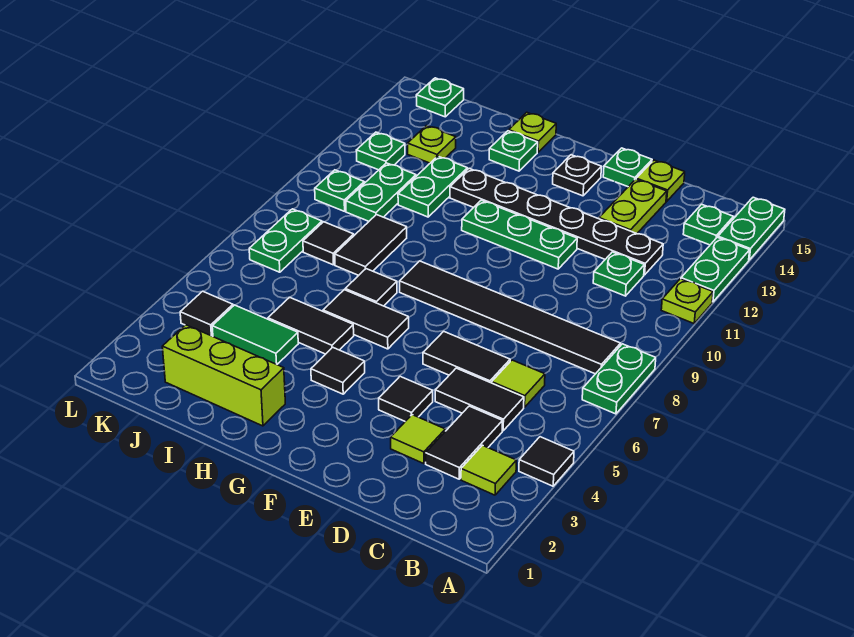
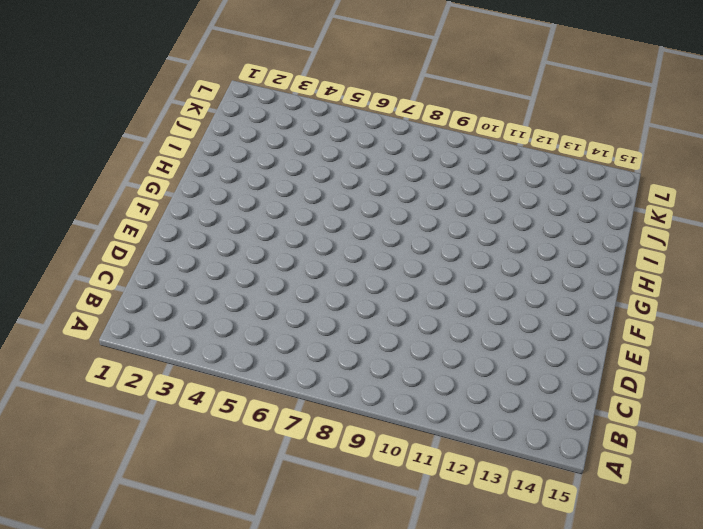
none -> black tile A4 level 1
none -> green plate A7:A8 level 1
none -> lime plate A11 level 1
none -> green plate A12:A13 level 1

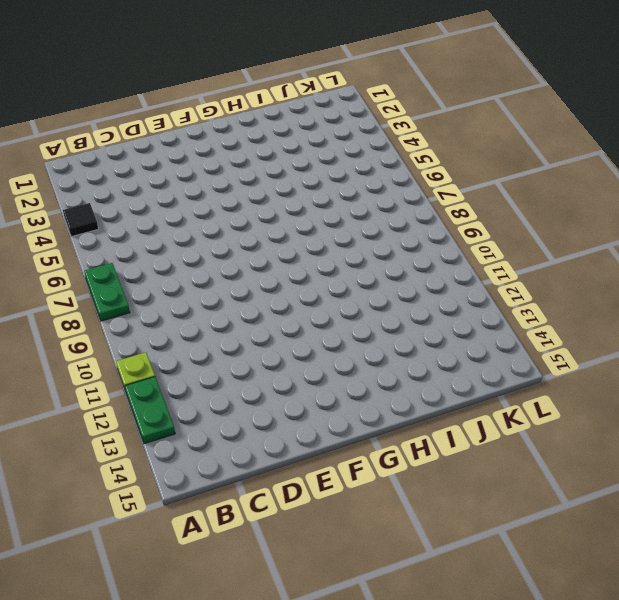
none -> green plate A14:A15 level 1
none -> lime tile B3 level 1
none -> black tile B8:G8 level 1
none -> green plate B14 level 1

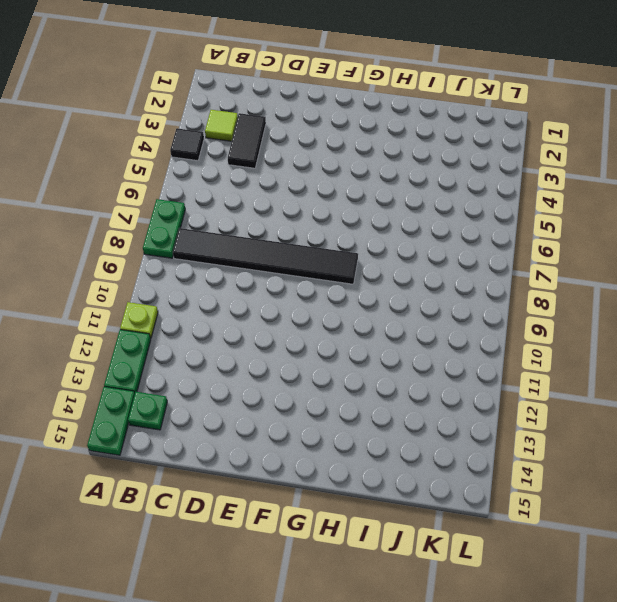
none -> black tile C5:D5 level 1
none -> lime tile C6 level 1
none -> green plate C11 level 1
none -> black plate C12:H12 level 1

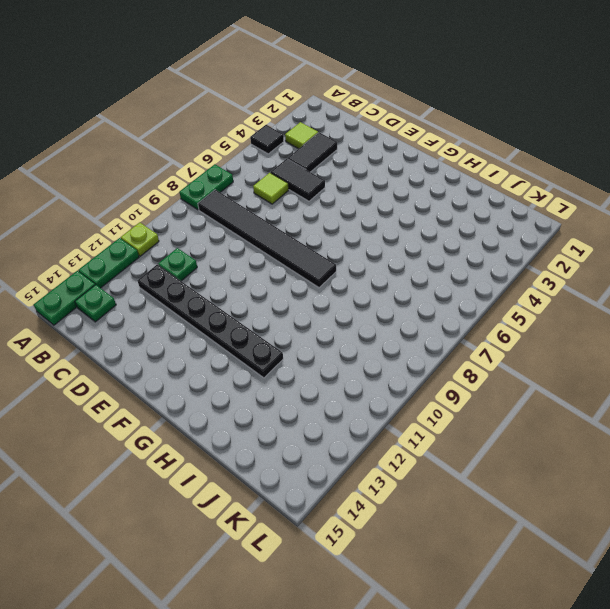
none -> lime tile D3 level 1
none -> black tile D6:E6 level 1
none -> lime plate D13:D14 level 1
none -> lime plate D15 level 1

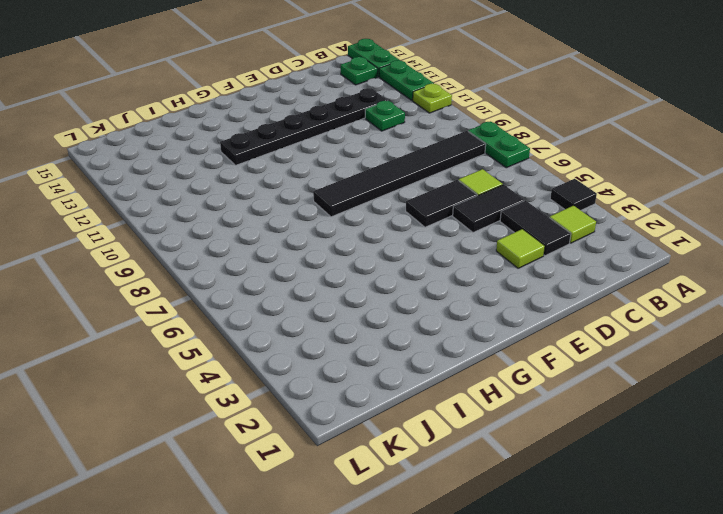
none -> lime plate D13:D14 level 1
none -> lime plate D15 level 1
none -> black tile E4 level 1
none -> green plate E11:G11 level 1

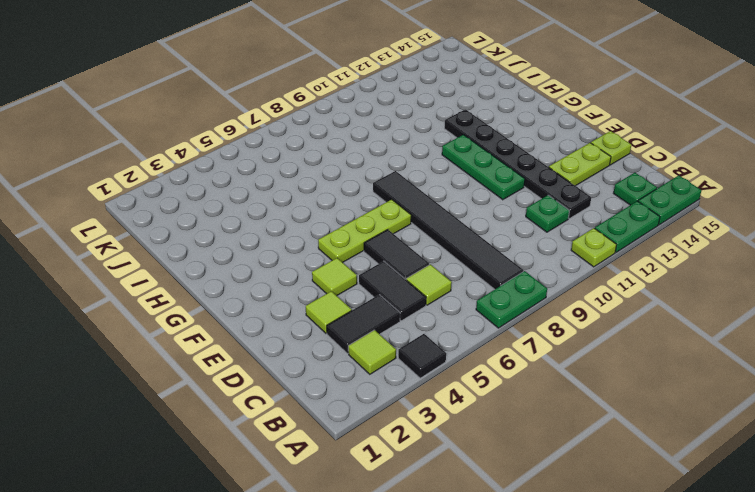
lime tile E4 level 1 -> black tile E4 level 1
lime plate F5:F7 level 1 -> none
none -> green plate E15 level 1
none -> black plate F14 level 1
none -> black tile G4 level 1
none -> black tile G6:H6 level 1

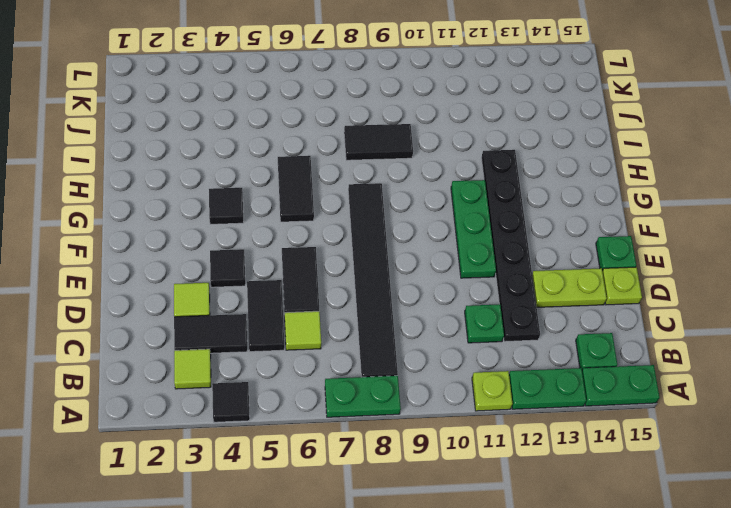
none -> black plate F14 level 1
none -> lime brick H2:J2 level 1
none -> black tile H5:I5 level 1
none -> black tile H7 level 1

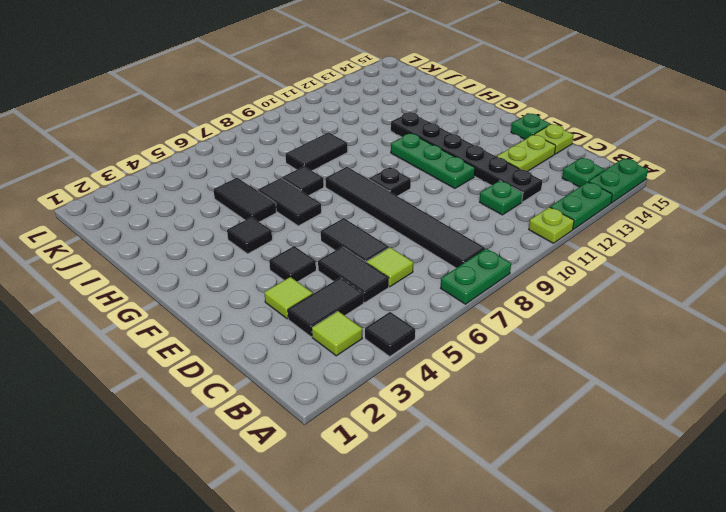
black plate F9 level 1 -> black plate F14 level 1
none -> lime brick H2:J2 level 1
none -> green plate H14 level 1
none -> lime plate H15 level 1
none -> green tile I4:J4 level 1

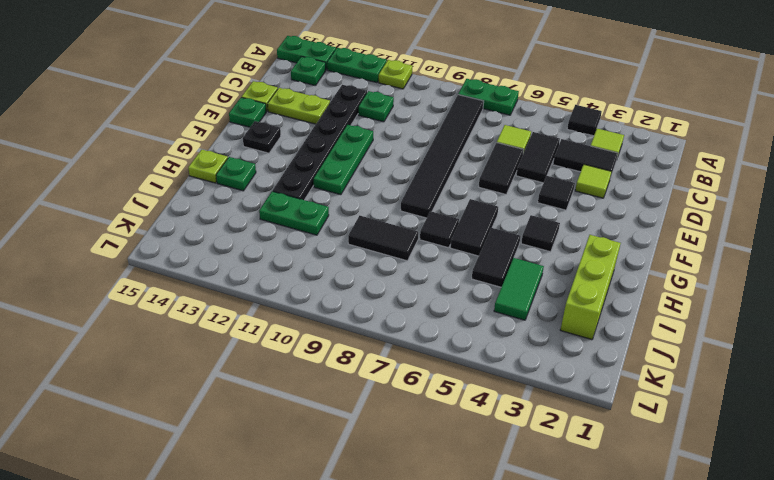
none -> black tile J8 level 1
none -> green plate J10:J11 level 1
none -> lime plate J13 level 1
none -> black tile K4 level 1

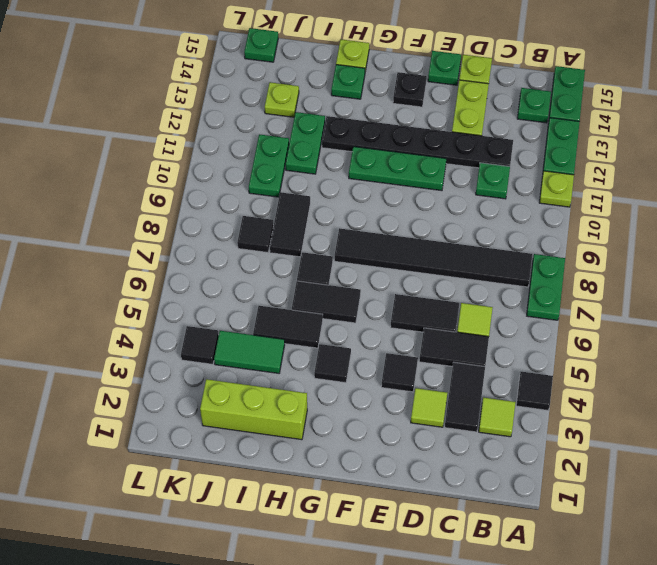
none -> green plate K7:K8 level 1
none -> green plate K10 level 1
none -> green plate K12 level 1

